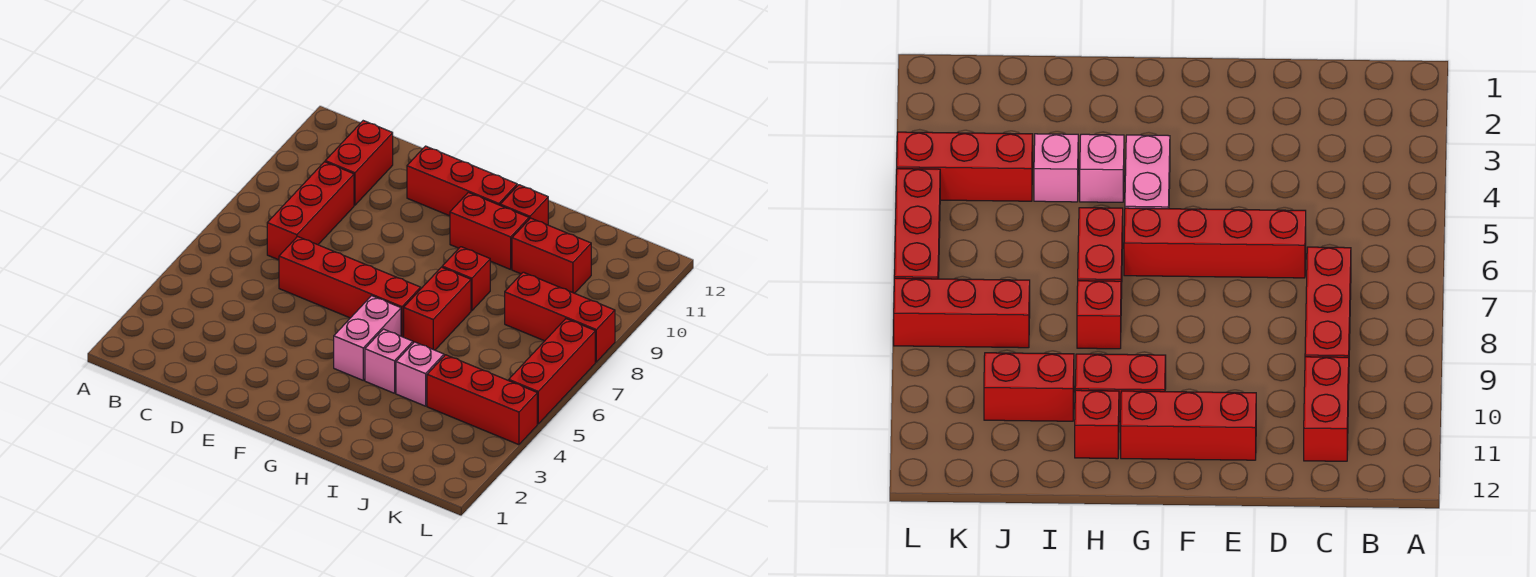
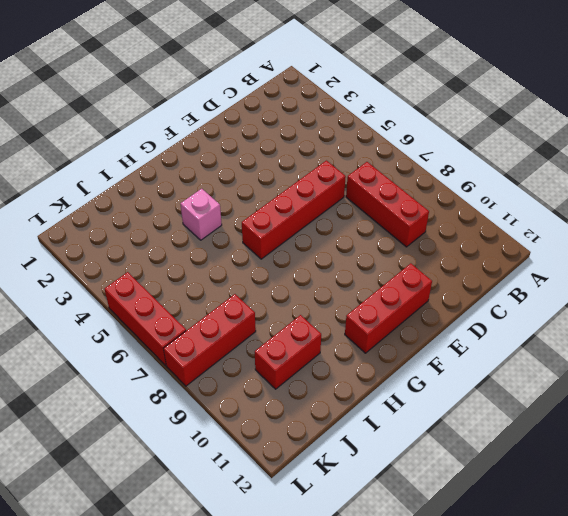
none -> red brick C10:C11 level 1
none -> pink brick G4:G5 level 1
none -> red brick G10:H10 level 1

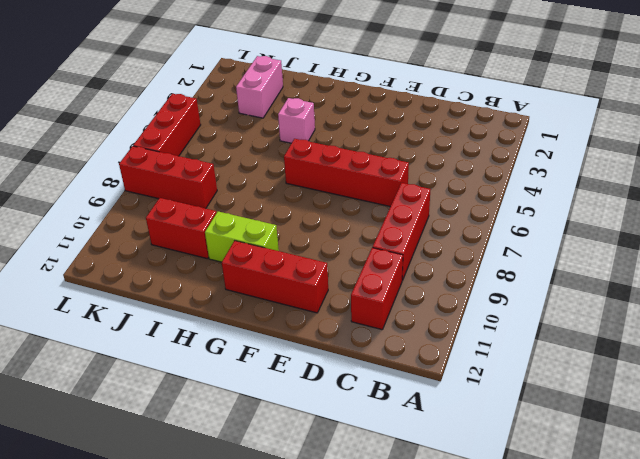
lime brick G10:H10 level 1 -> red brick G10:H10 level 1
pink brick J2:J3 level 1 -> pink brick G4:G5 level 1
none -> red brick H6:H7 level 1
none -> red brick H8 level 1
none -> red brick H11 level 1

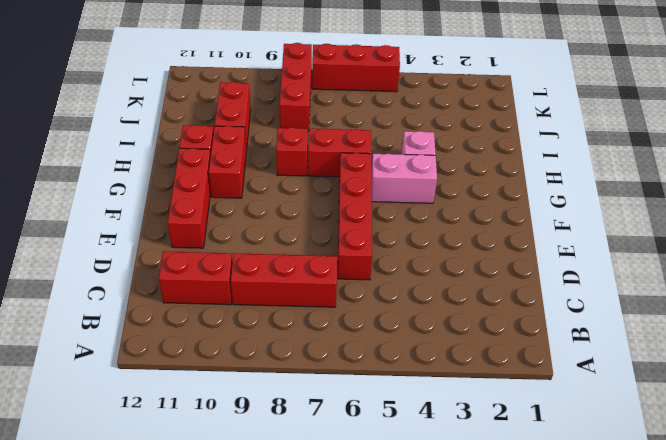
none -> pink brick I4 level 1
none -> red brick J4:L4 level 1

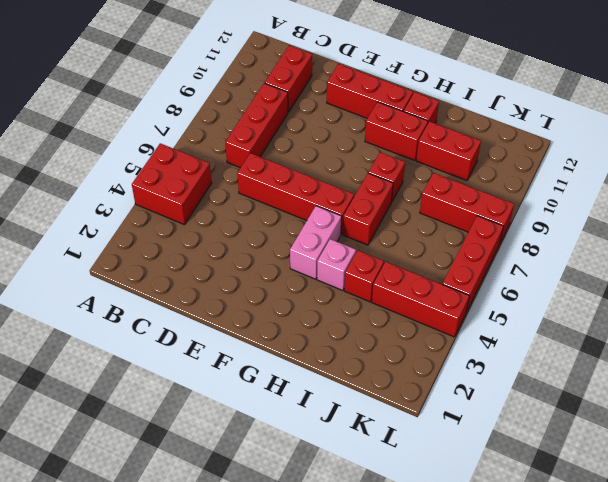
red brick A4:B5 level 1 -> none
red brick I4 level 1 -> pink brick I4 level 1

